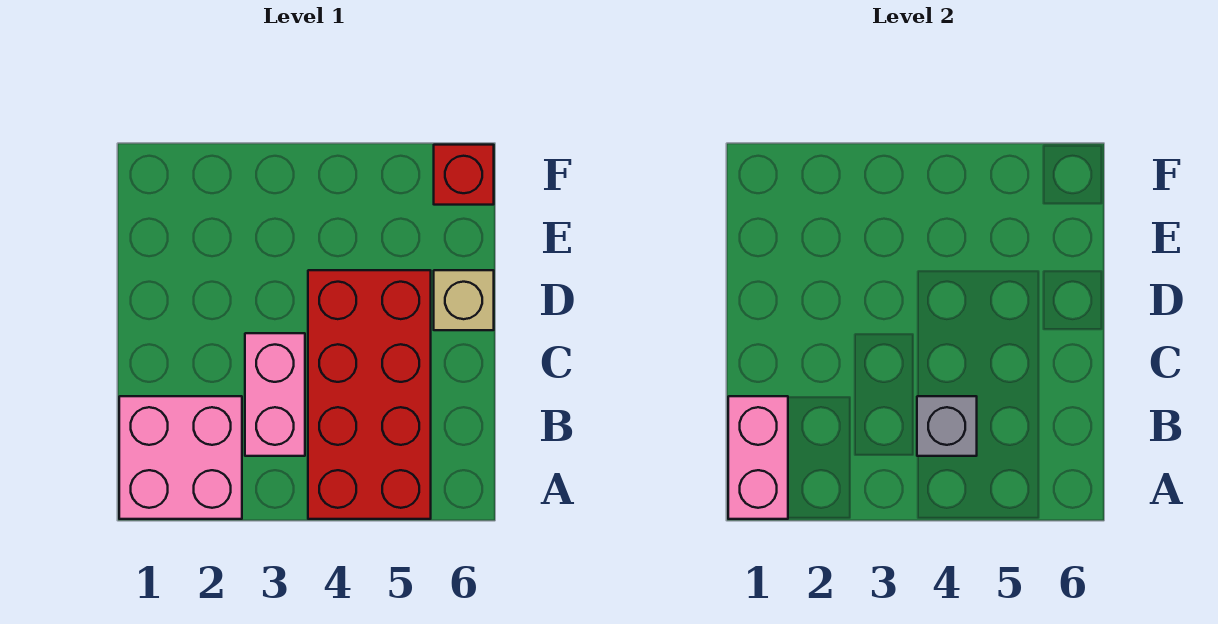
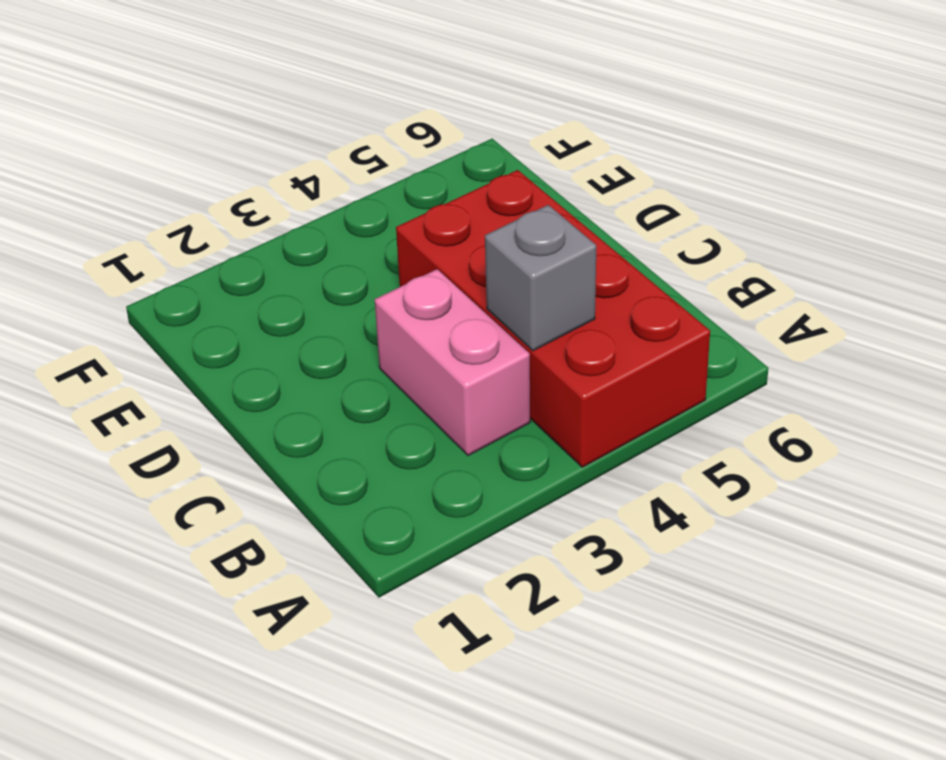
none -> pink brick A1:B2 level 1
none -> tan brick D6 level 1

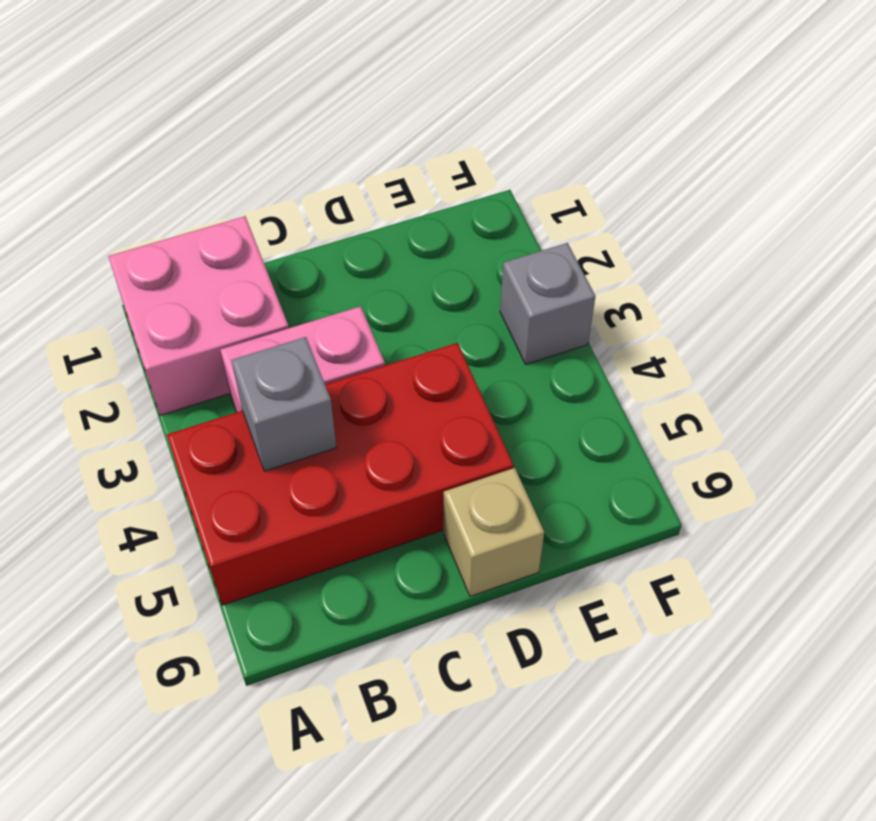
grey brick F3 level 1 -> none
none -> red brick F6 level 1
none -> pink brick A1:B1 level 2

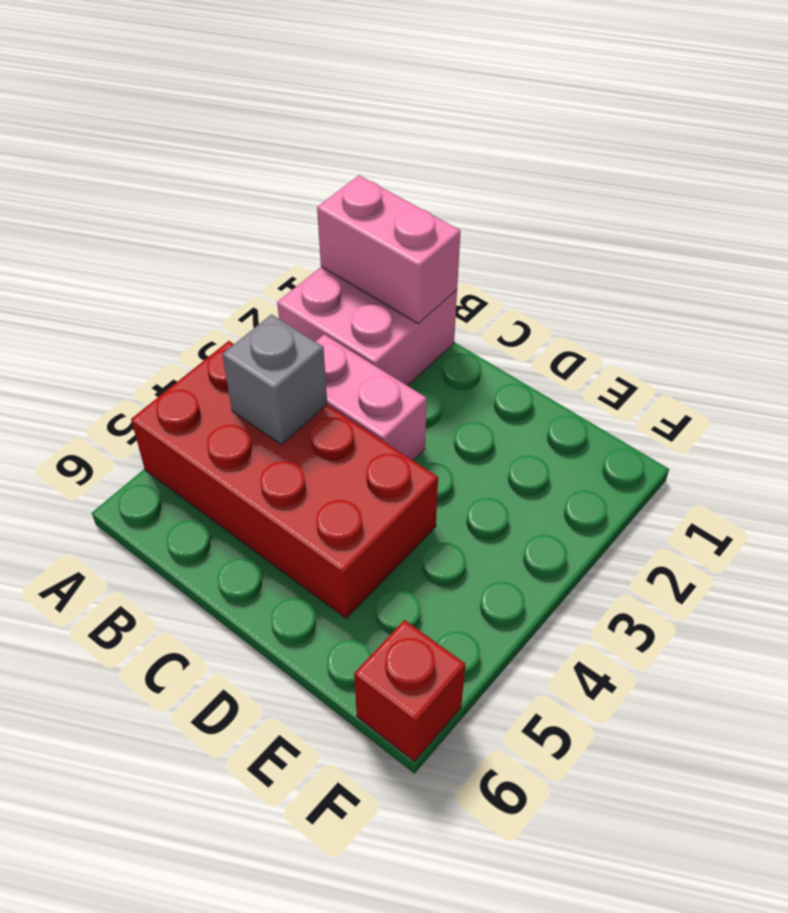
none -> tan brick D6 level 1

